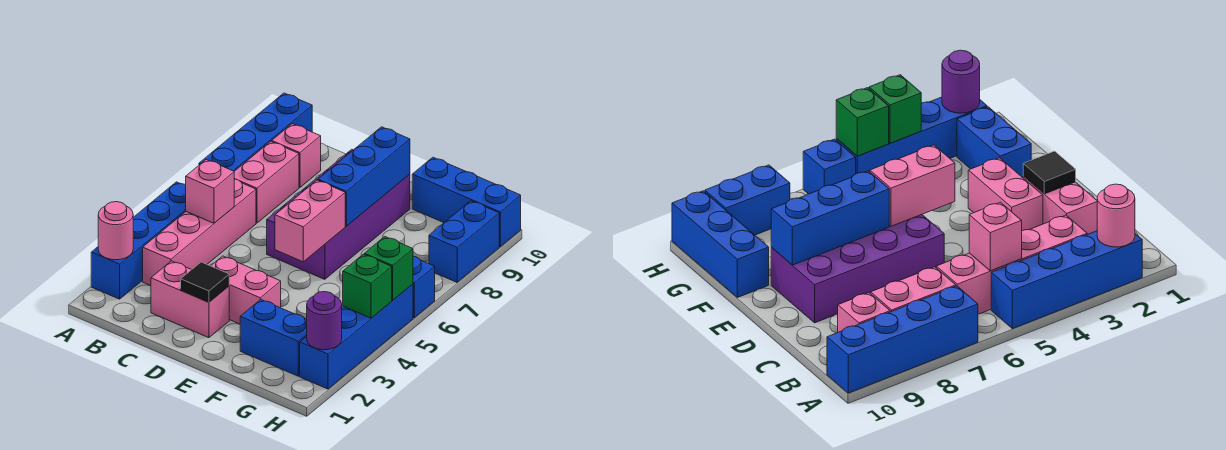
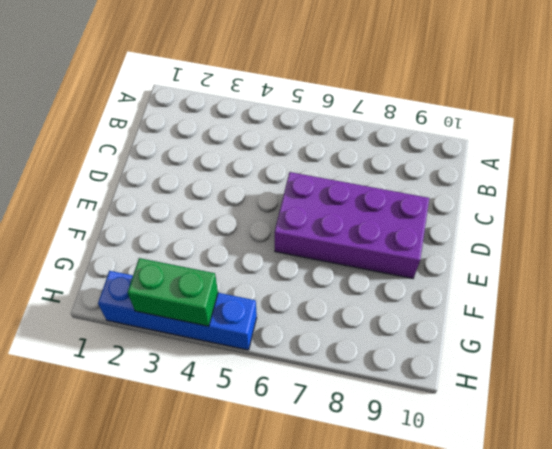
green brick H3:H4 level 2 -> green brick H4 level 2
none -> blue brick A2:A5 level 1
none -> blue brick A7:A10 level 1
none -> pink brick B3:B6 level 1

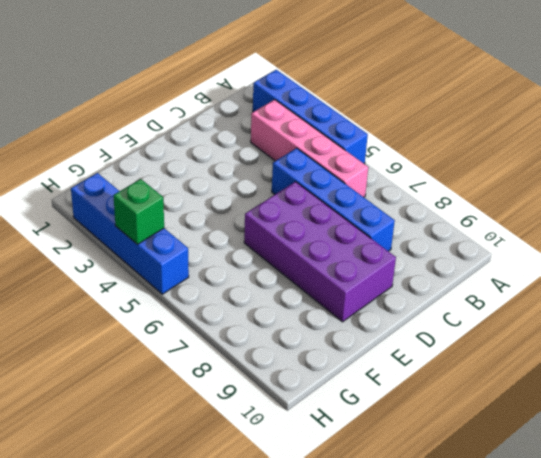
blue brick C5:C8 level 1 -> blue brick A7:A10 level 1
none -> pink brick B7:B8 level 1
none -> pink brick B9 level 1
none -> pink brick C2:D2 level 1

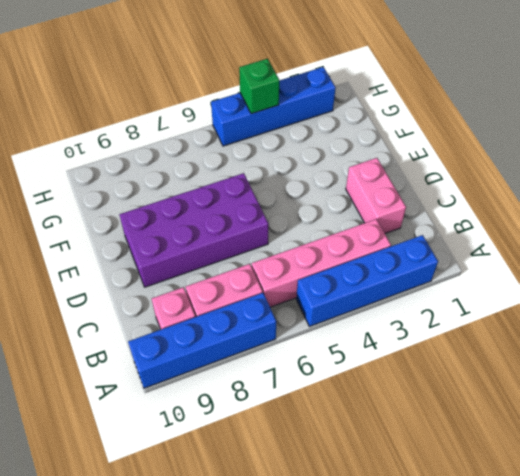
none -> pink brick D3:E3 level 1
none -> blue brick F2:G2 level 1
none -> blue brick F10:H10 level 1

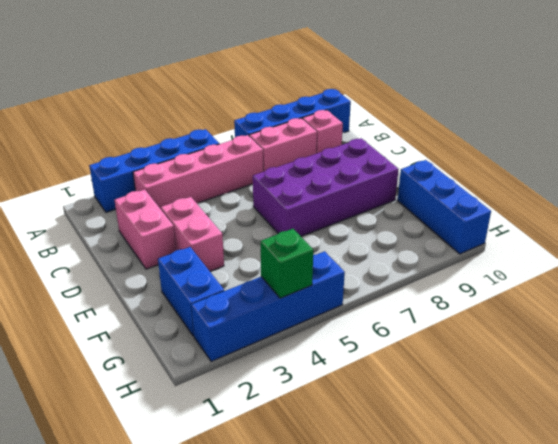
none -> blue brick H6 level 1
none -> blue brick H8:H9 level 1
none -> pink round brick A2 level 2

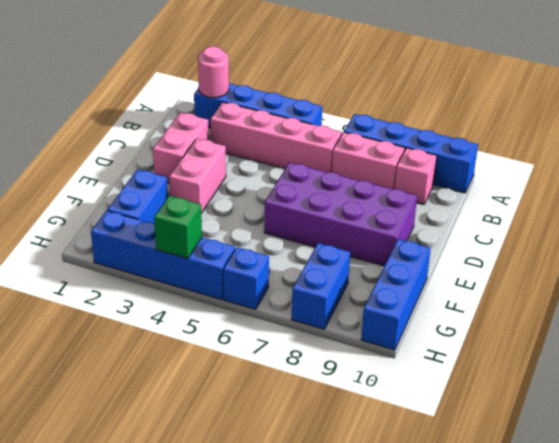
blue brick G8:H8 level 1 -> blue brick H8:H9 level 1
none -> pink brick B5 level 2
none -> black tile D2 level 2
none -> pink brick E5:E6 level 2

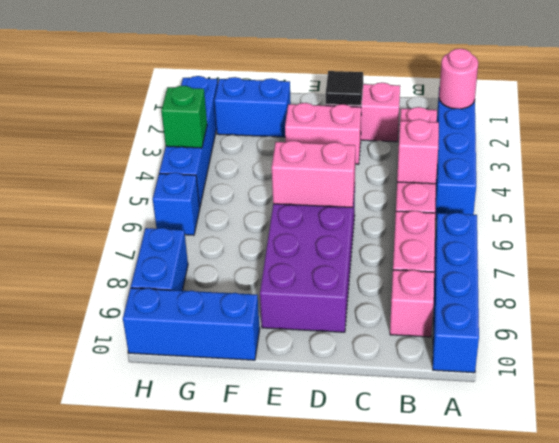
pink brick D6:E6 level 2 -> pink brick E5:E6 level 2
none -> blue brick E7:E9 level 2
none -> purple round brick H2 level 2
none -> green brick H5 level 2

